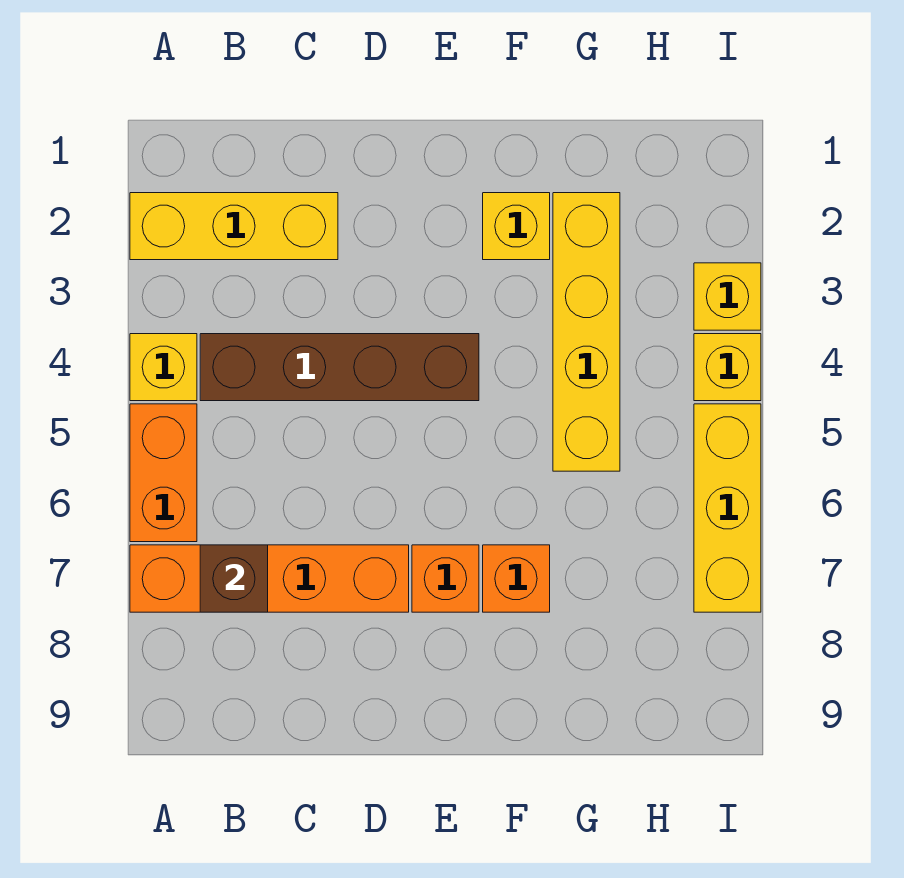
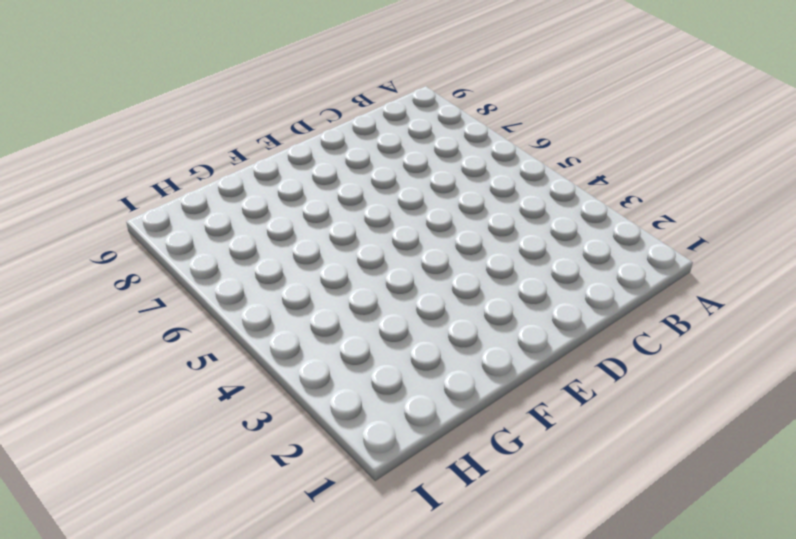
none -> yellow brick A2:C2 level 1
none -> yellow brick A4 level 1
none -> orange brick A5:A6 level 1

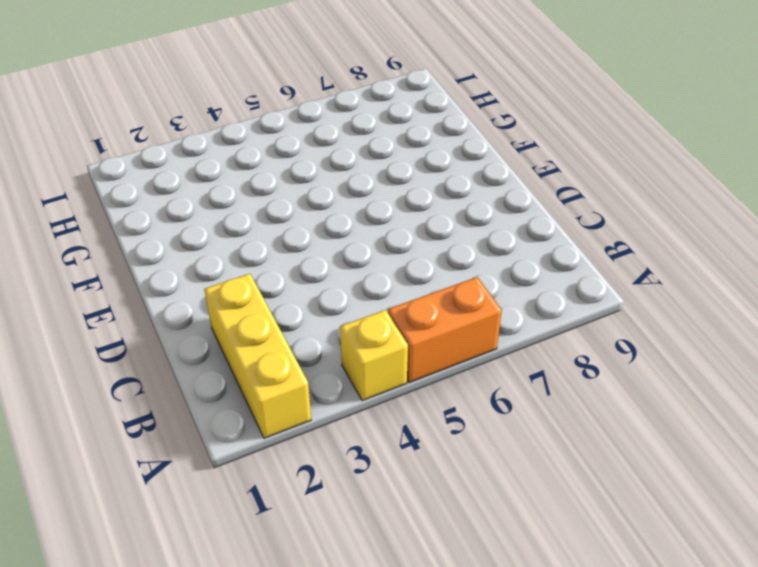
none -> orange brick A7:D7 level 1
none -> brown brick B4:E4 level 1
none -> orange brick E7 level 1

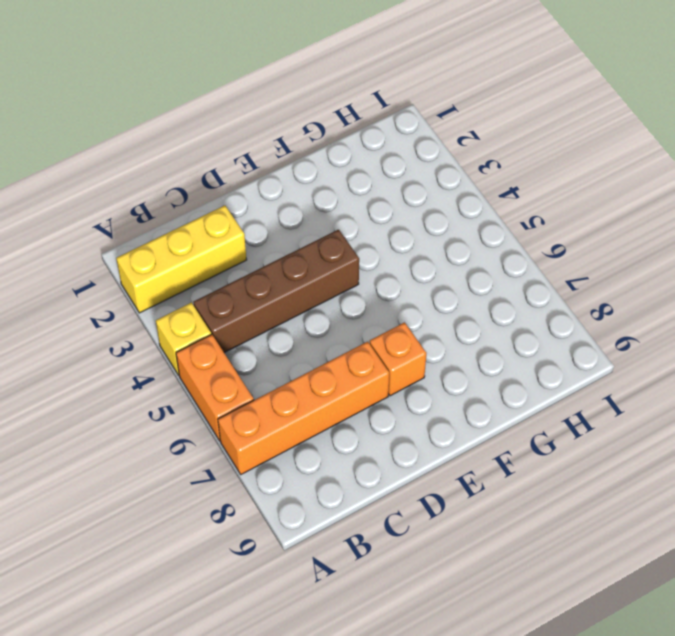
none -> yellow brick F2 level 1
none -> orange brick F7 level 1
none -> yellow brick G2:G5 level 1

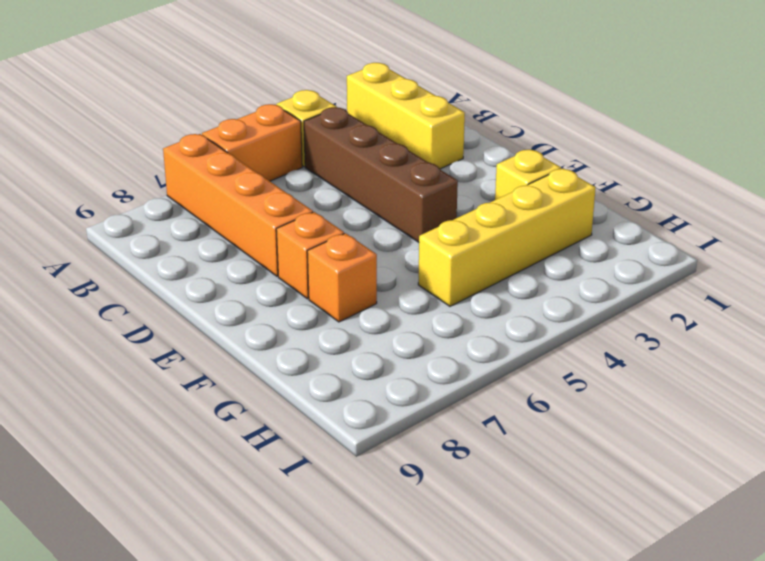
none -> yellow brick I3 level 1
none -> yellow brick I4 level 1
none -> yellow brick I5:I7 level 1

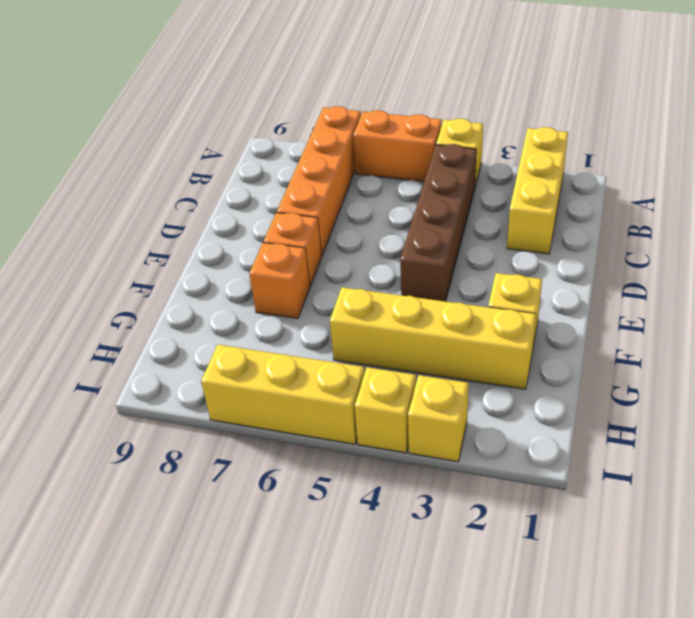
none -> brown brick B7 level 2

